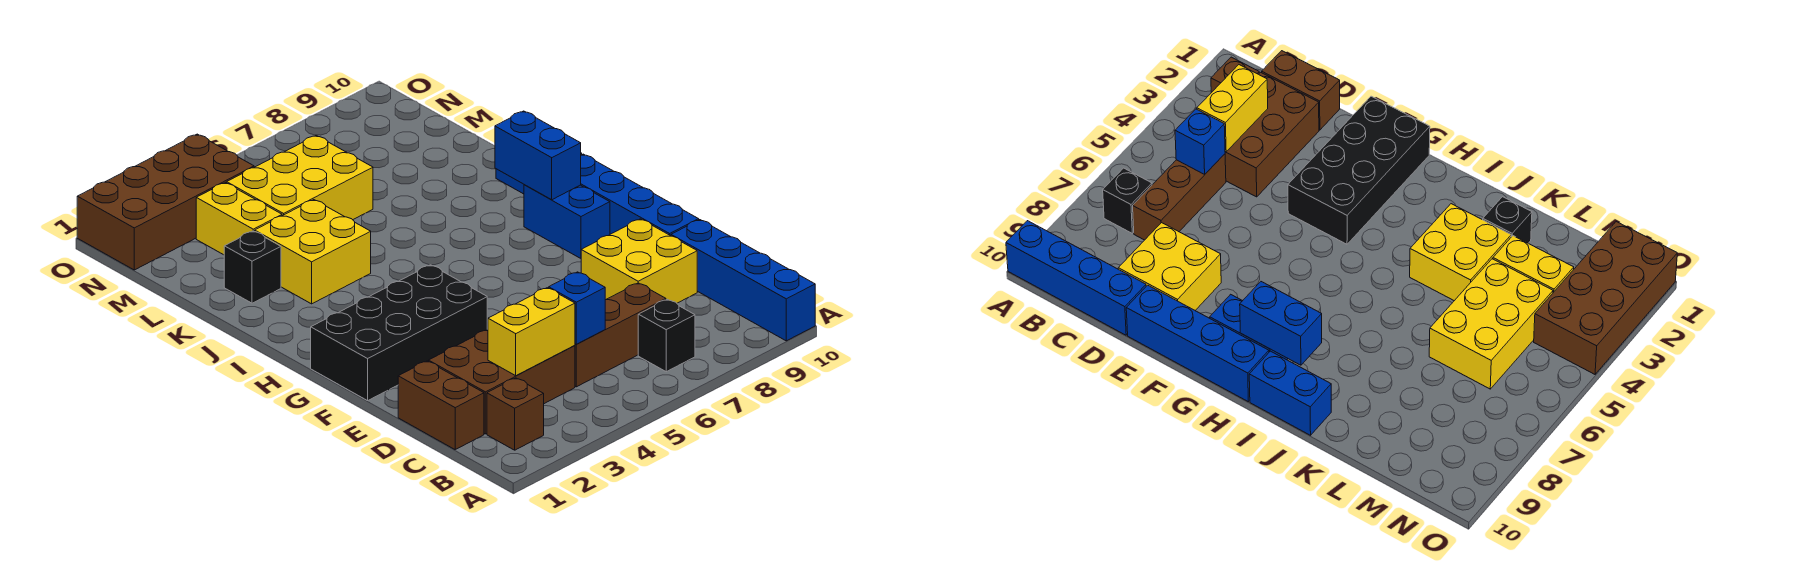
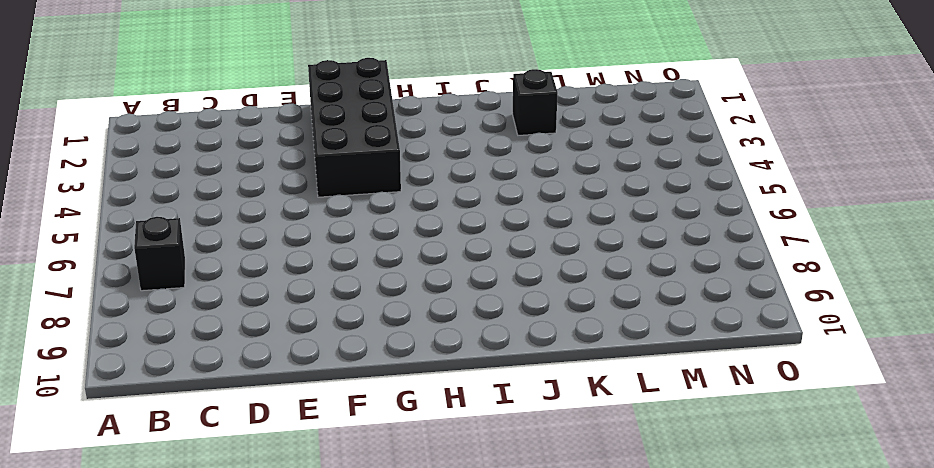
none -> blue brick A10:D10 level 1
none -> brown brick B2 level 1
none -> brown brick C1:D1 level 1

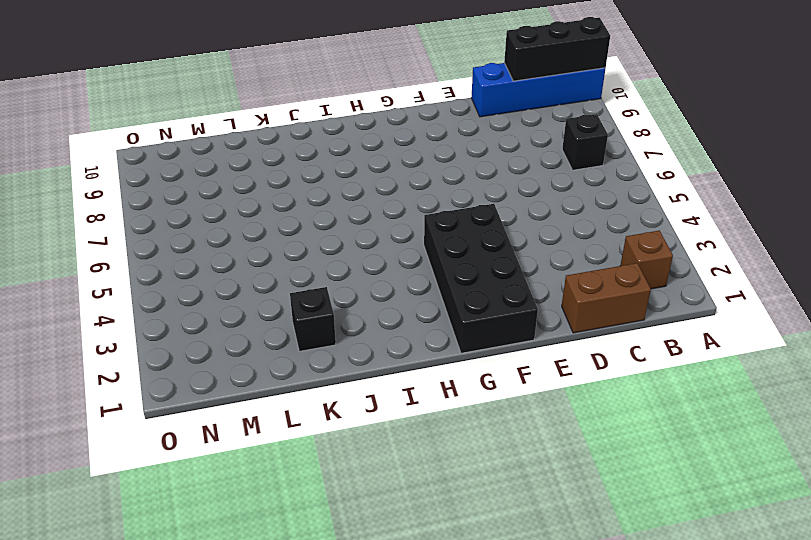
black brick A10:C10 level 2 -> none
none -> brown brick C2:D4 level 1
none -> brown brick C5:C7 level 1
none -> yellow brick D8:E9 level 1

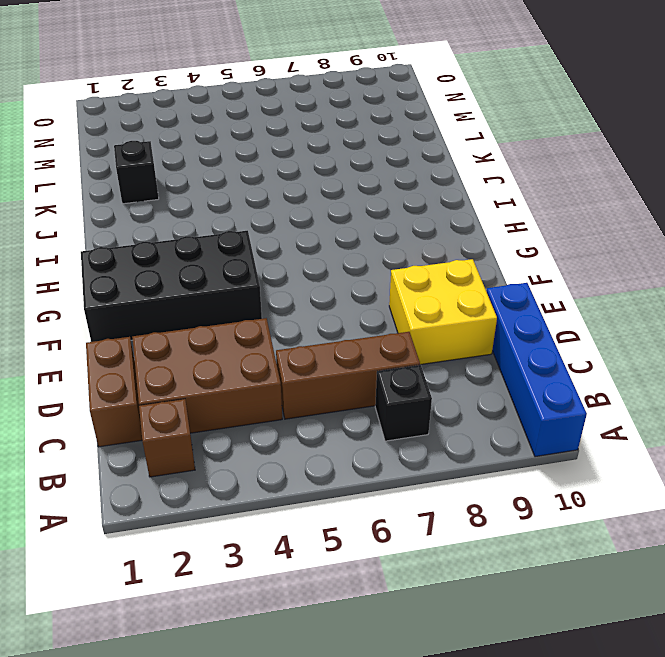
none -> blue brick E10:H10 level 1
none -> blue brick G9:H9 level 1
none -> blue brick I10:J10 level 1

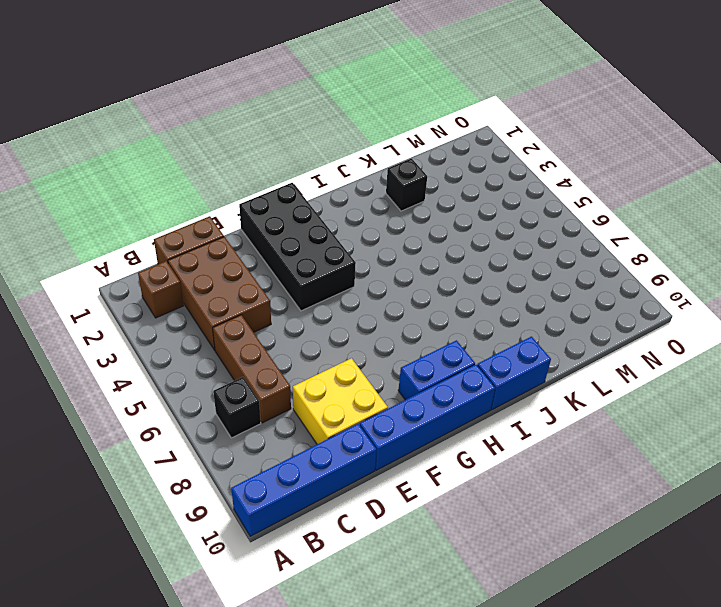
none -> yellow brick J3:K4 level 1
none -> yellow brick L3:M3 level 1
none -> yellow brick L4:M6 level 1

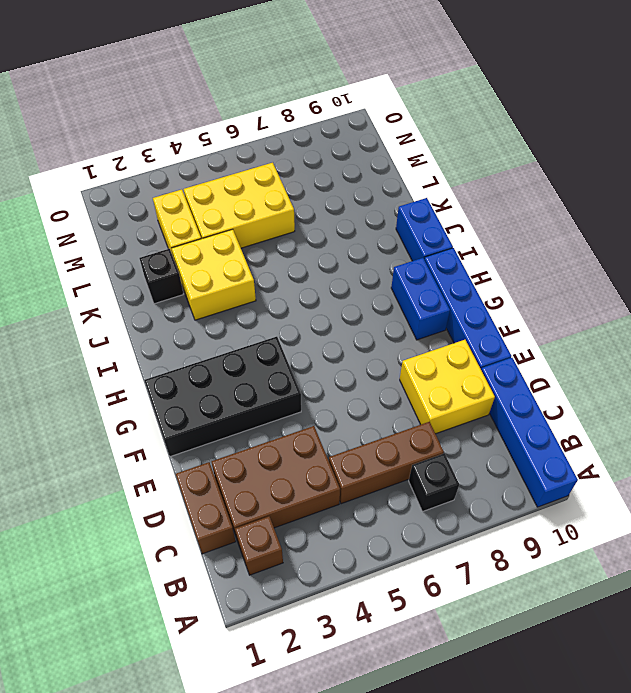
none -> brown brick N1:O4 level 1
none -> yellow brick C3:C4 level 2
none -> blue brick C5 level 2

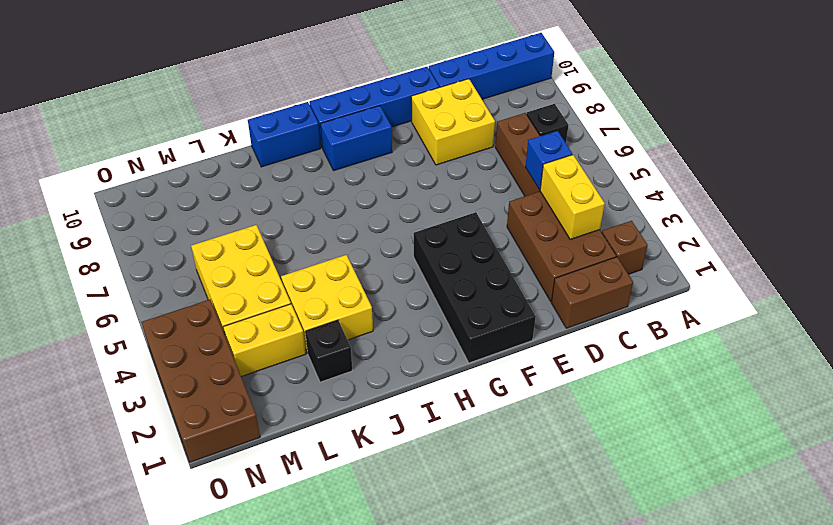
none -> blue brick H9:I9 level 2

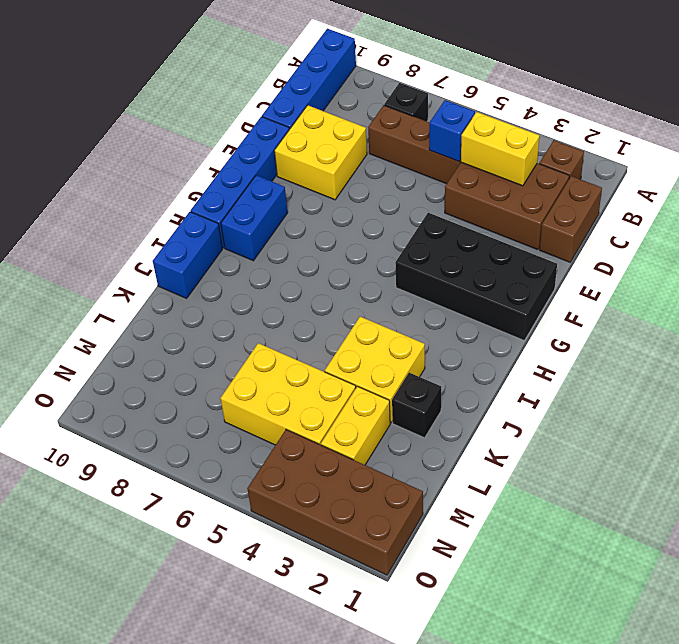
none -> blue brick H9:I9 level 2

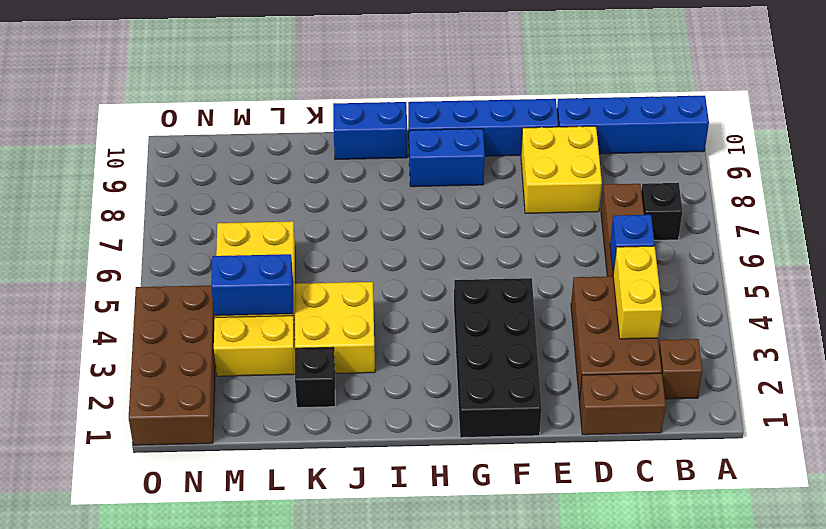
blue brick L4:M4 level 2 -> blue brick H9:I9 level 2

